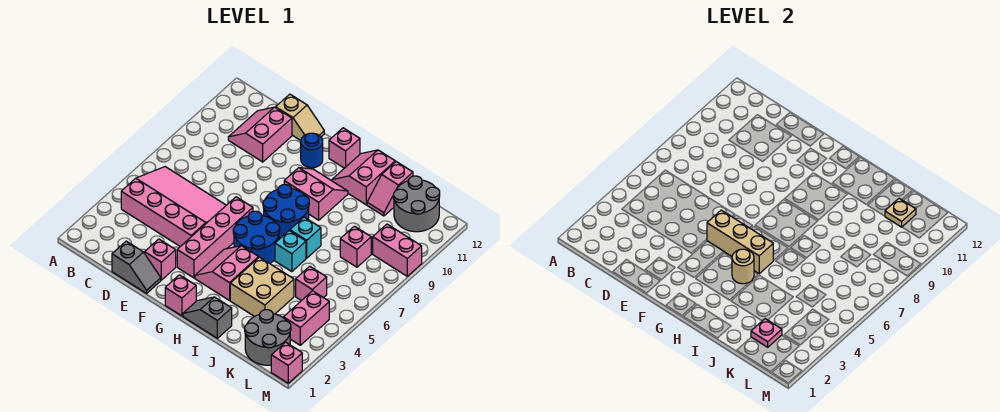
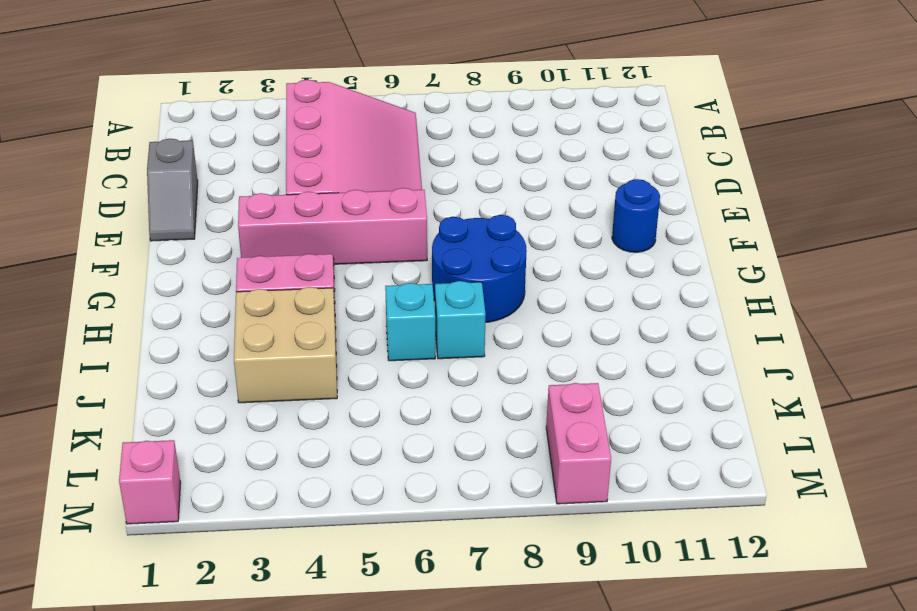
none -> pink slope C10:D11 level 1 top D
none -> tan slope D12:E12 level 1 top D
none -> pink brick E2 level 1
none -> pink brick G1 level 1

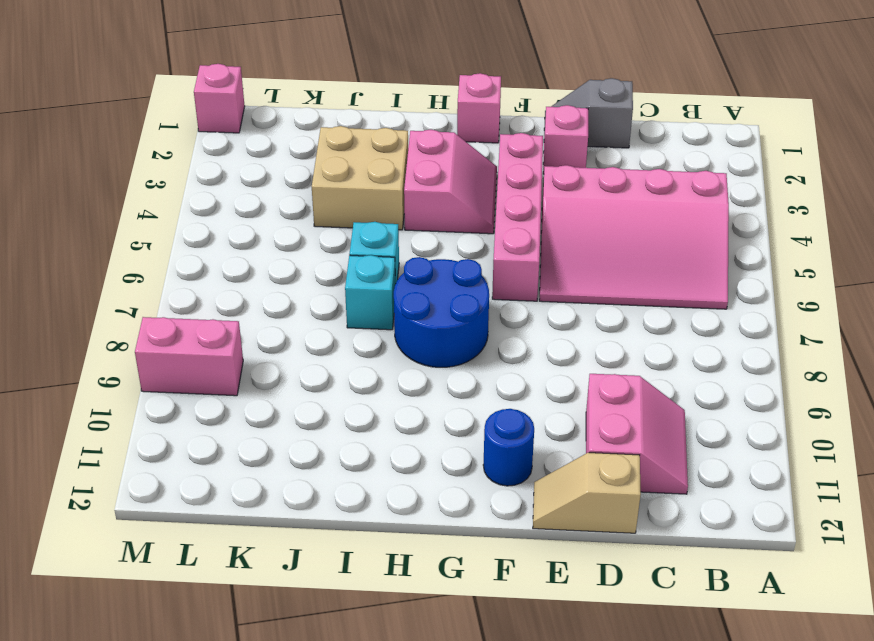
none -> blue round brick G5:H6 level 1
none -> pink slope G9:H10 level 1 top 9
none -> pink brick G12 level 1
none -> grey slope H1:I1 level 1 top I

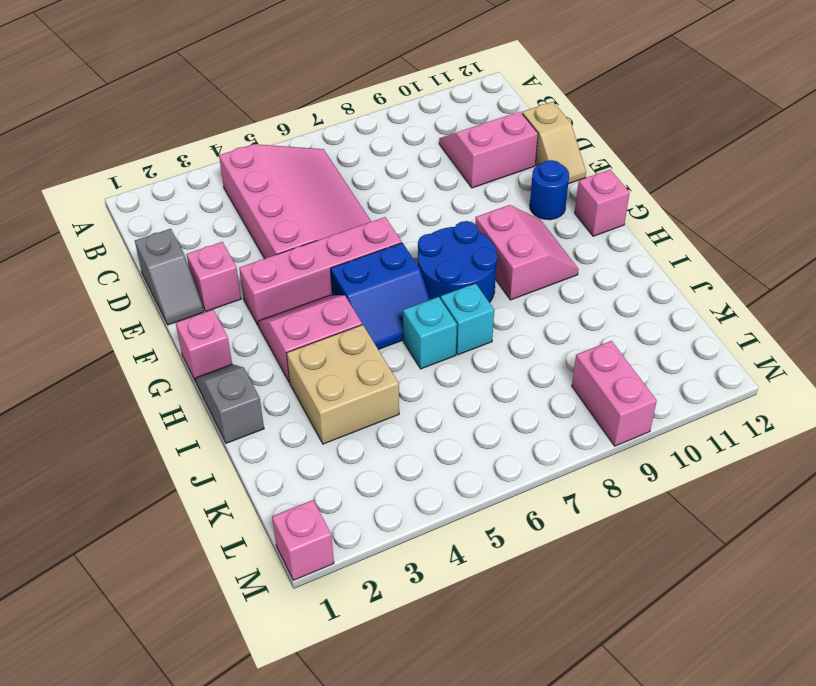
blue slope G5:H6 level 1 top G -> blue round brick G5:H6 level 1
none -> pink slope H11:I12 level 1 top I
none -> pink slope J11:J12 level 1 top 12
none -> grey round brick K1:L2 level 1
none -> pink brick K5 level 1

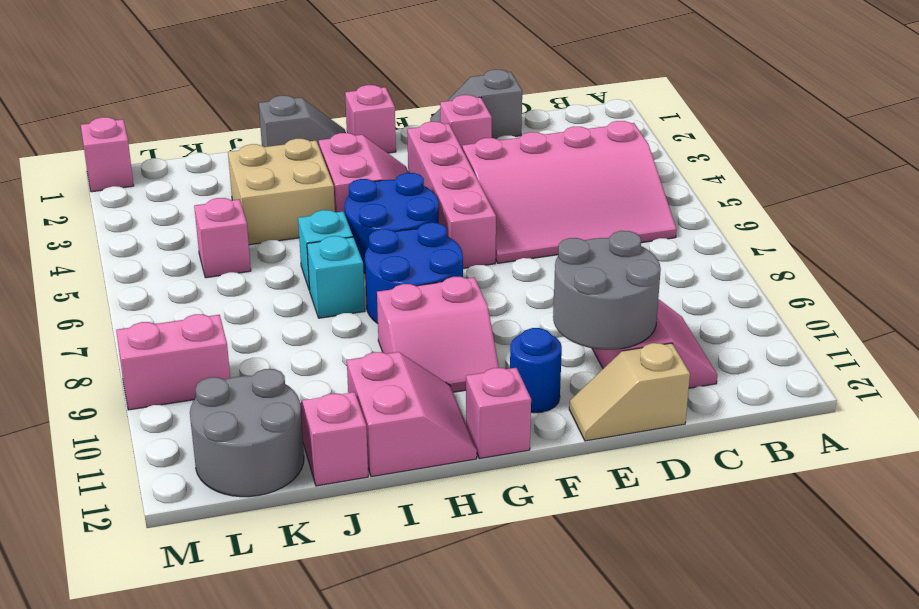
grey round brick D10:E11 level 2 -> grey round brick K1:L2 level 1
none -> pink brick K8 level 1
none -> pink brick L3:L4 level 1
none -> tan brick F5:H5 level 2
none -> tan round brick H4 level 2

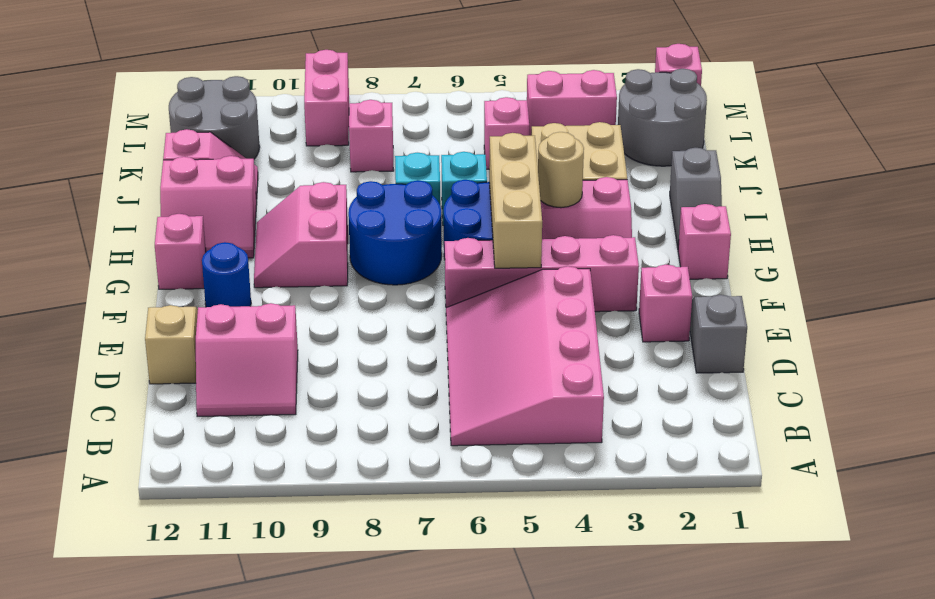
none -> pink plate K2 level 2
none -> tan plate K11 level 2

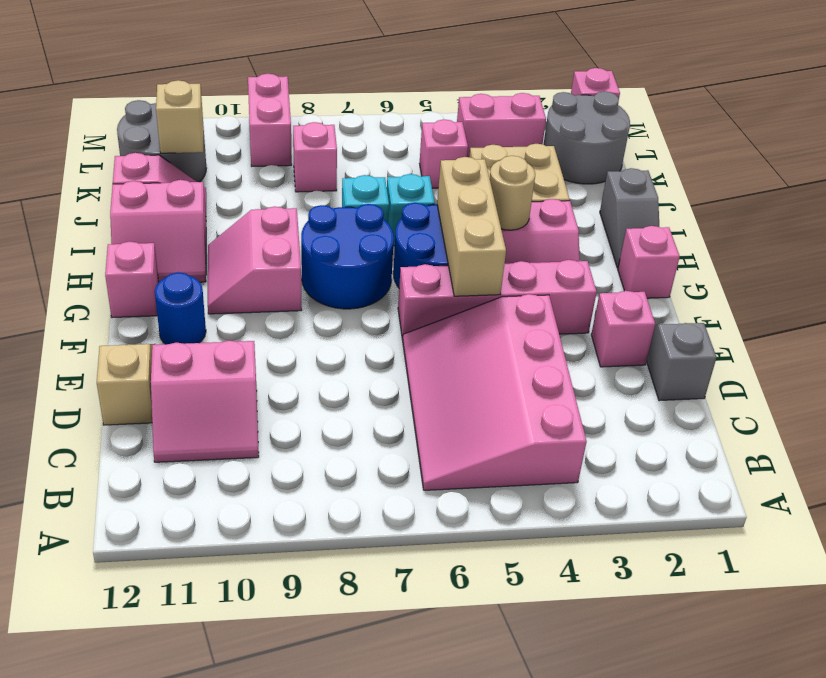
tan brick K11 level 2 -> tan plate K11 level 2
none -> pink plate K2 level 2

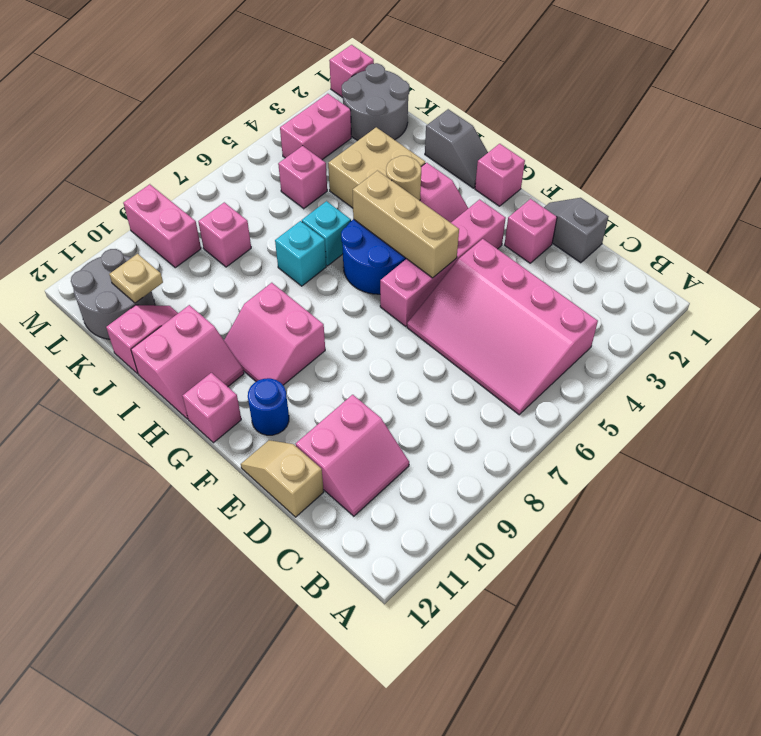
none -> blue round brick G7:H8 level 1
none -> pink plate K2 level 2

